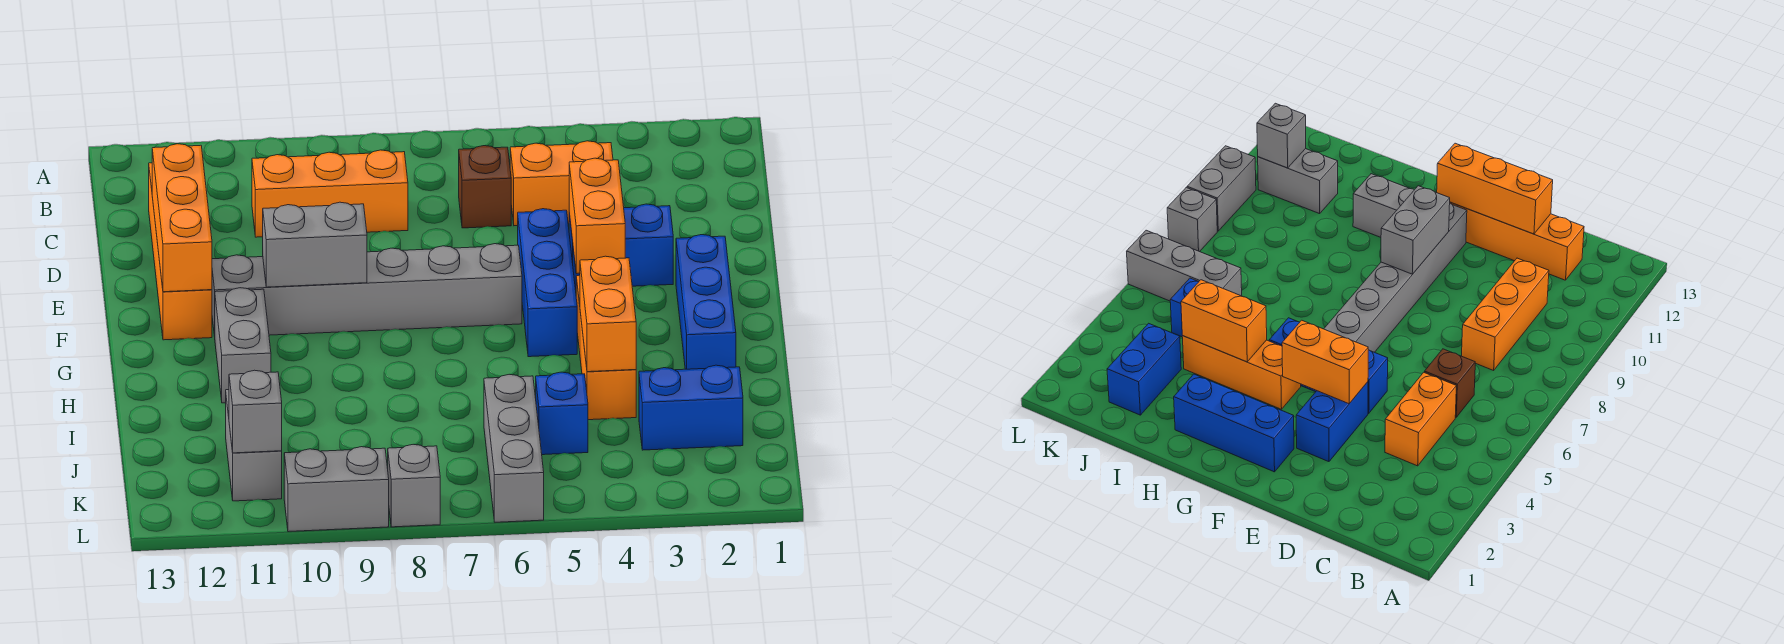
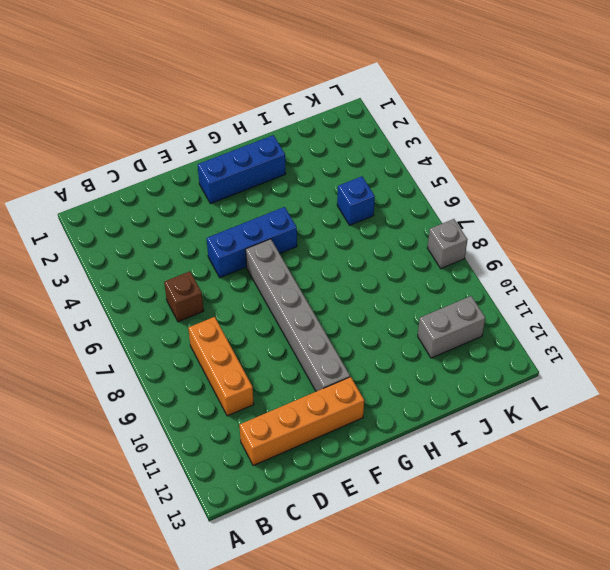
none -> orange brick C4:C5 level 1
none -> blue brick E3:E4 level 1
none -> orange brick G4:I4 level 1

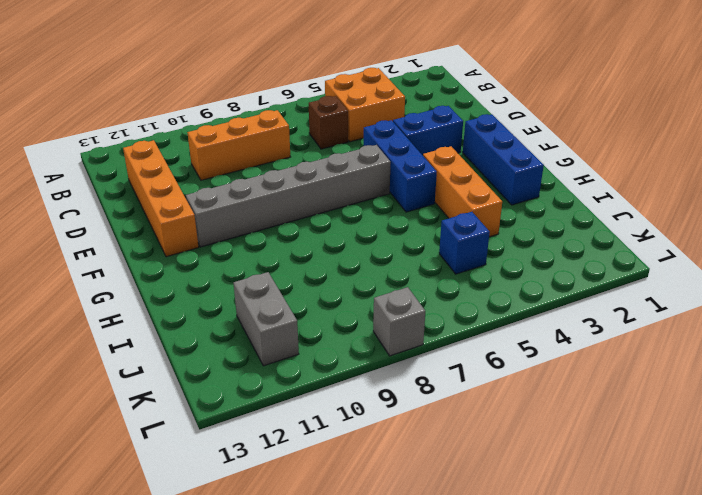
orange brick B4:C5 level 1 -> orange brick C4:C5 level 1
none -> grey brick G11:H11 level 1
none -> blue brick J2:J3 level 1
none -> grey brick J6:L6 level 1

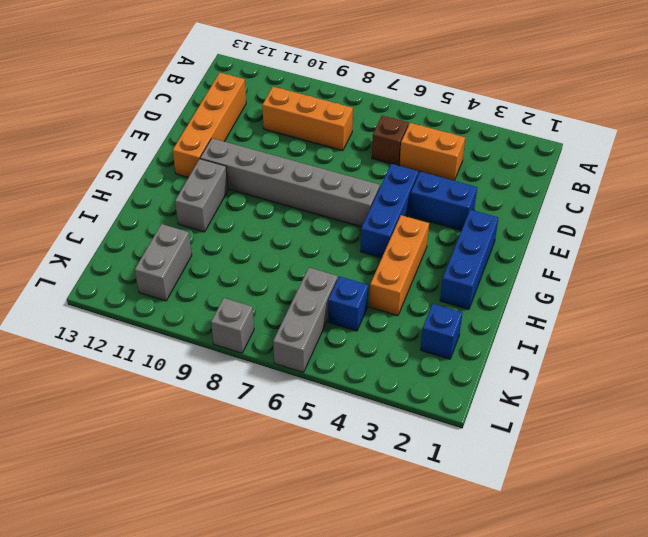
blue brick J2 level 1 -> blue brick J2:J3 level 1
none -> grey brick L9:L10 level 1
none -> orange brick D12:F12 level 2
none -> orange brick E4:F4 level 2

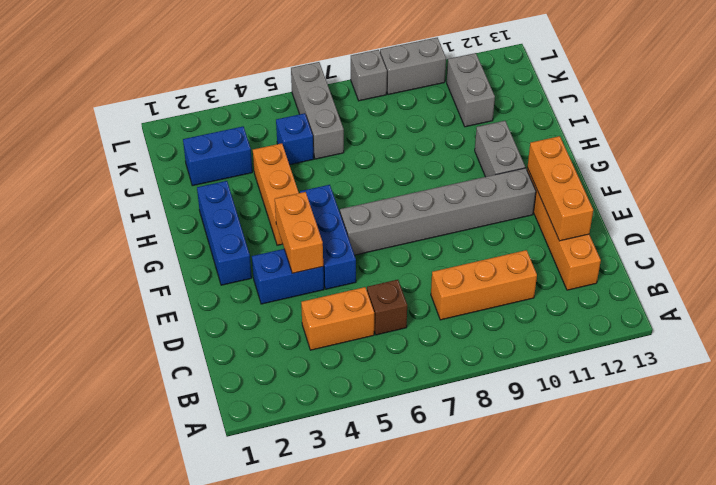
none -> grey brick F9:F10 level 2
none -> orange brick H4:I4 level 2
none -> grey brick K11 level 2

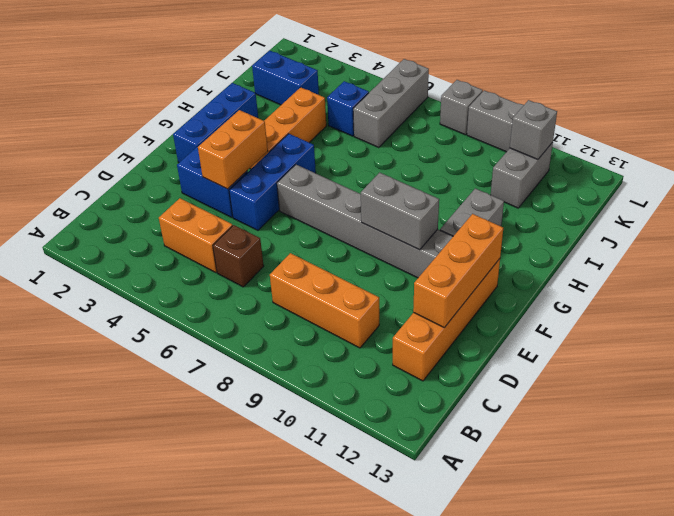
none -> orange brick H4:I4 level 2

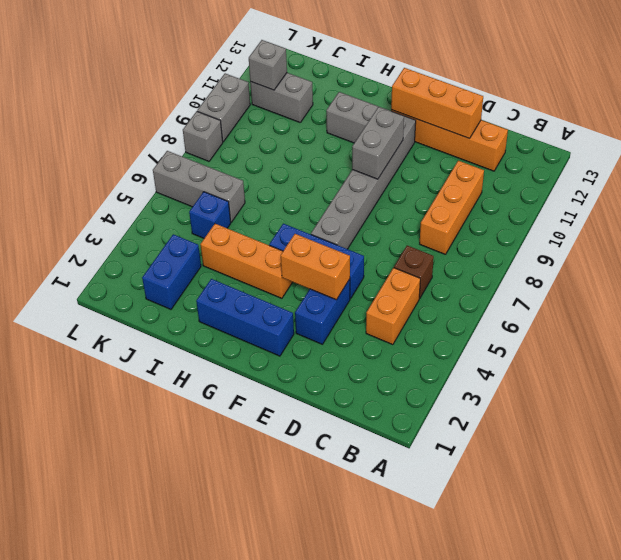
none -> orange brick H4:I4 level 2

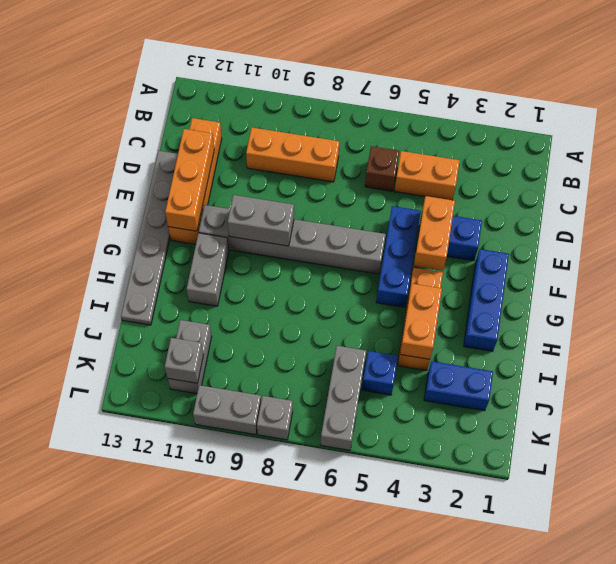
grey plate D13:I13 level 1 -> none

